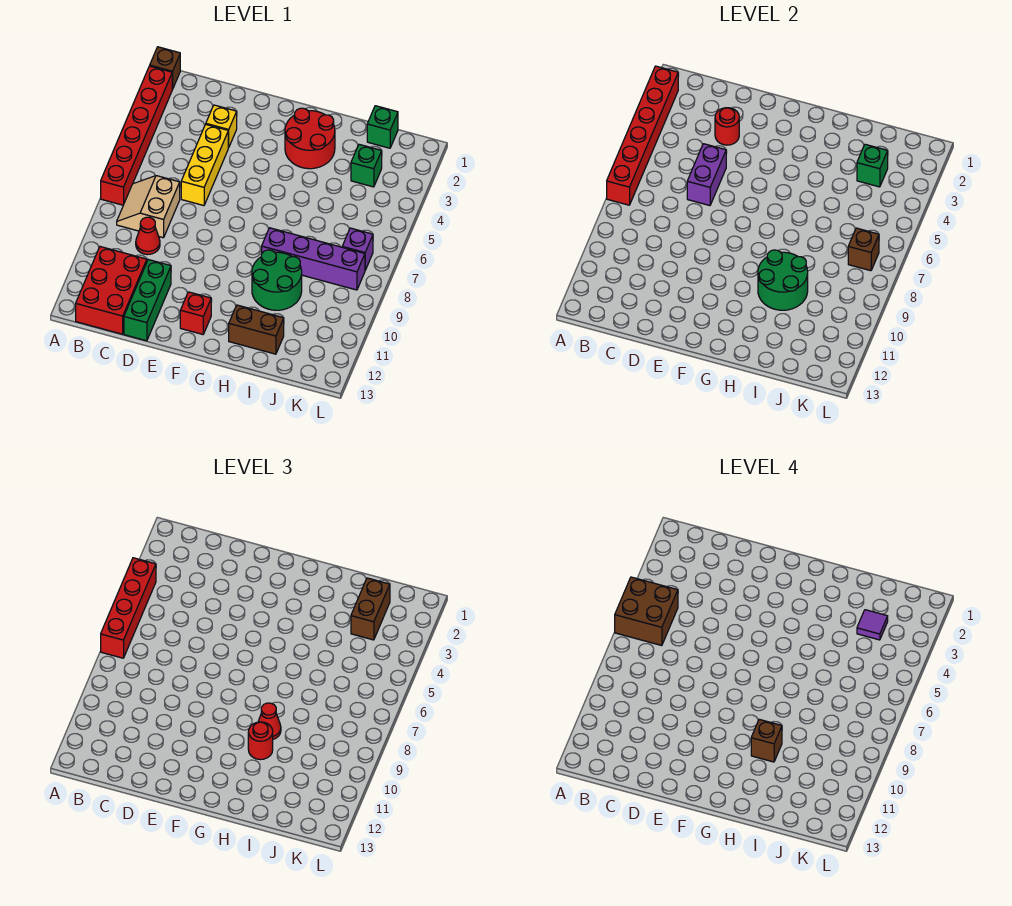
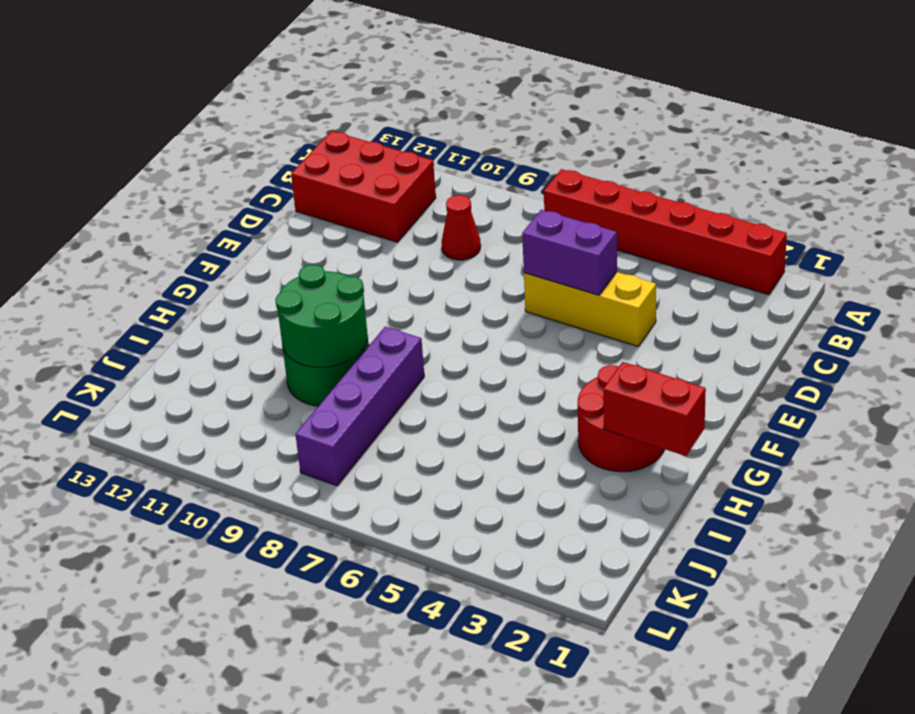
red brick H1:H2 level 2 -> none
none -> brown brick A1 level 1
none -> tan slope B7:C8 level 1 top C
none -> yellow brick D3 level 1

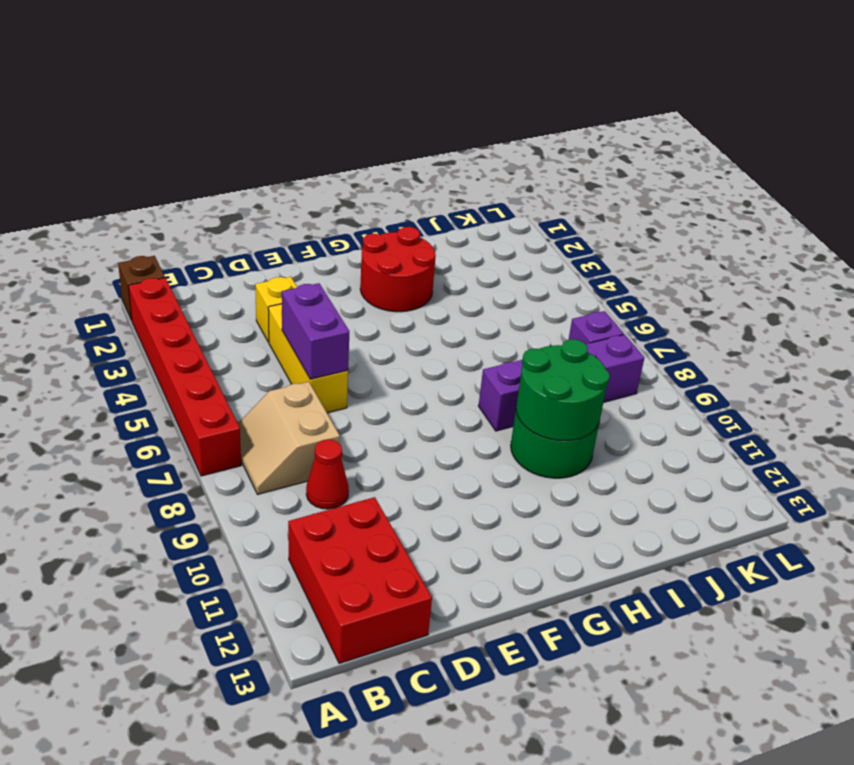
none -> green brick D11:D13 level 1
none -> red brick F12 level 1
none -> brown brick H12:I12 level 1

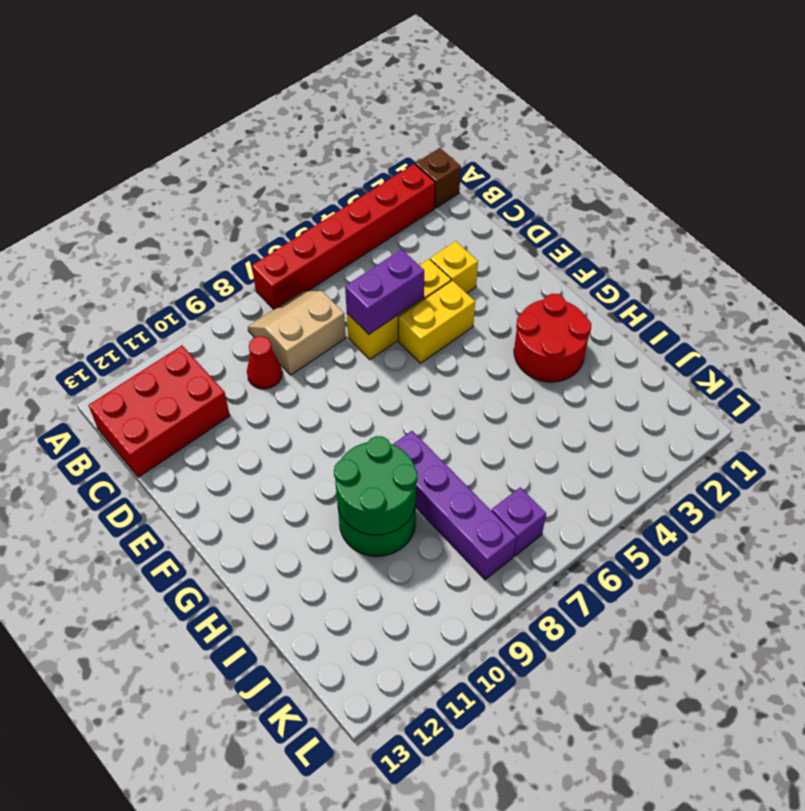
yellow brick E4:E5 level 1 -> none
none -> green brick D11:D13 level 1
none -> red brick F12 level 1
none -> brown brick H12:I12 level 1

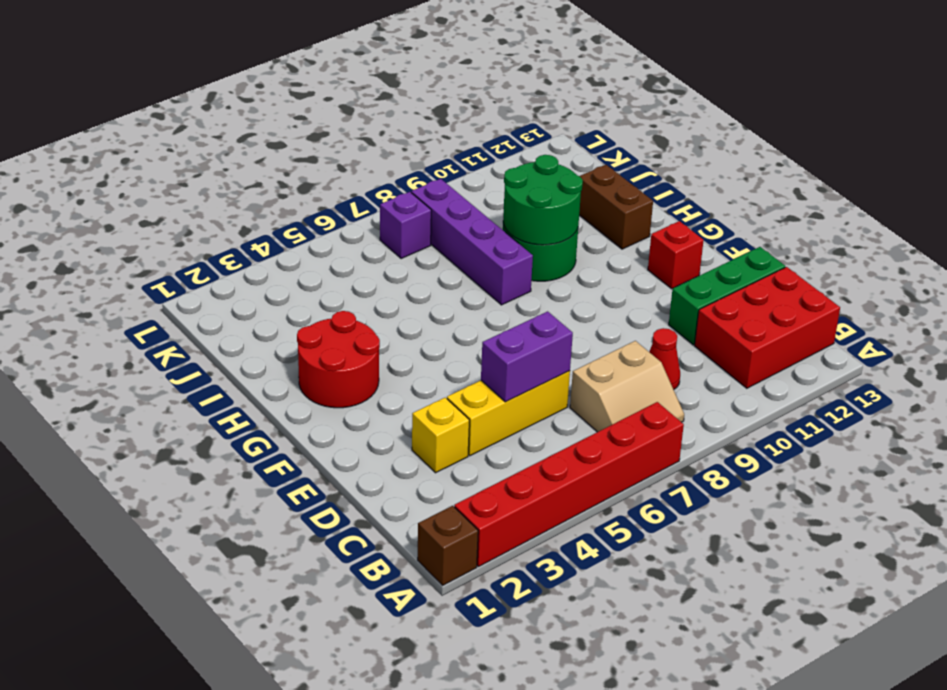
none -> green brick J1 level 1
none -> green brick J3 level 1
none -> red brick A2:A7 level 2

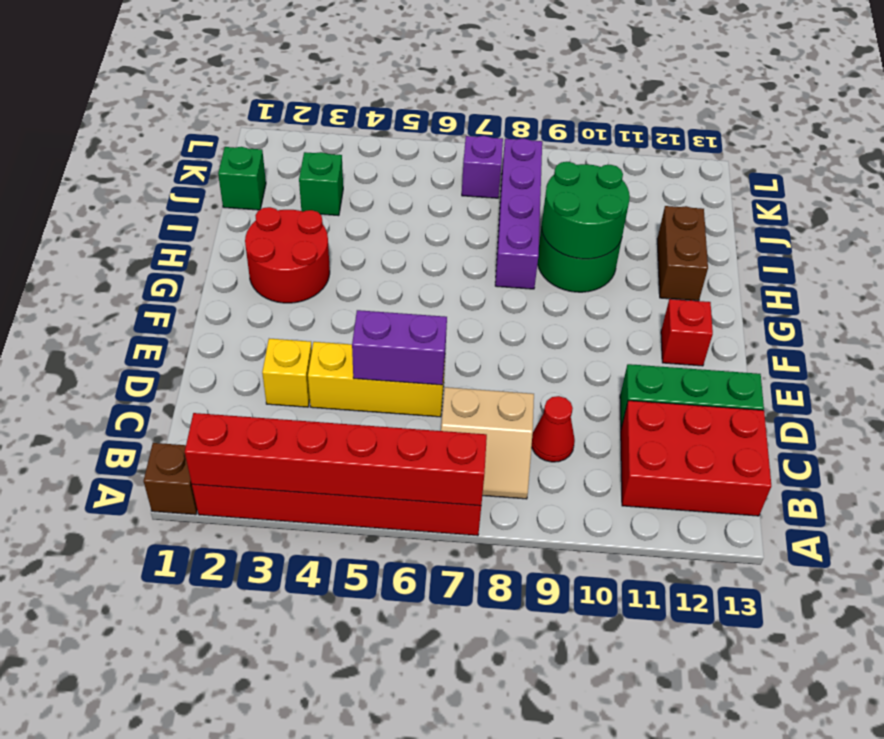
none -> red round brick D3 level 2
none -> green brick J3 level 2
none -> brown brick K7 level 2

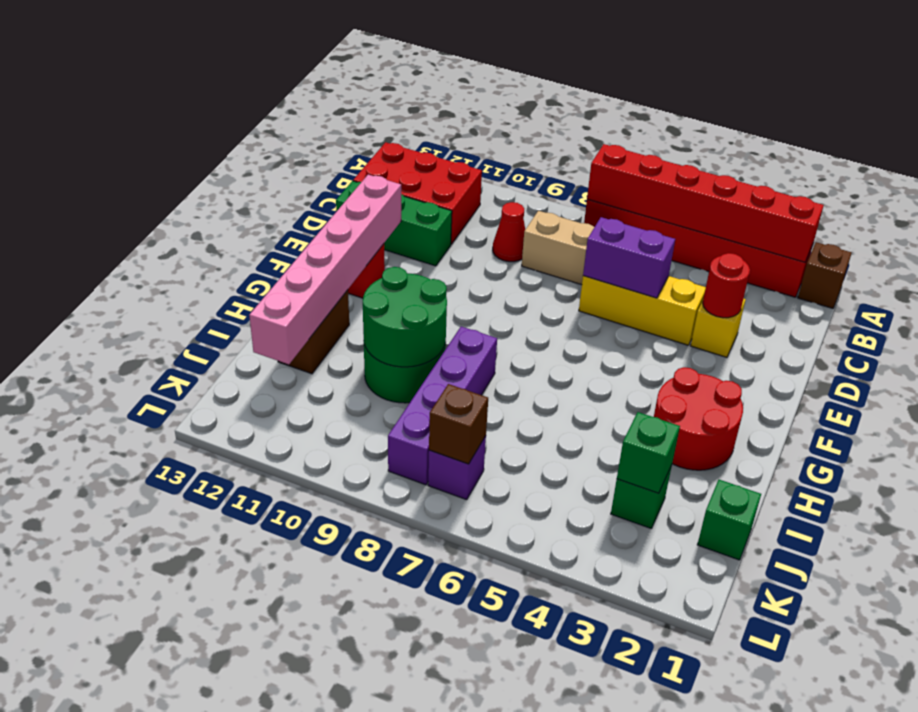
pink brick E12:J12 level 2 -> none
none -> red brick A4:A7 level 3
none -> red cone H9 level 3
none -> red round brick H10 level 3

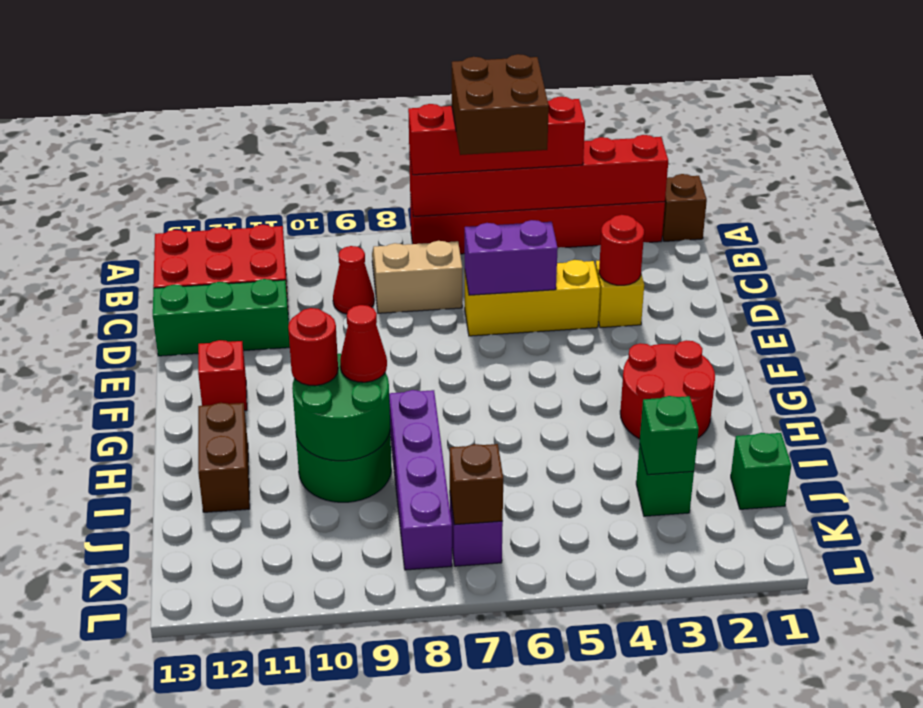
none -> brown brick J2:J3 level 3
none -> brown brick H10 level 4
none -> purple tile J3 level 4

